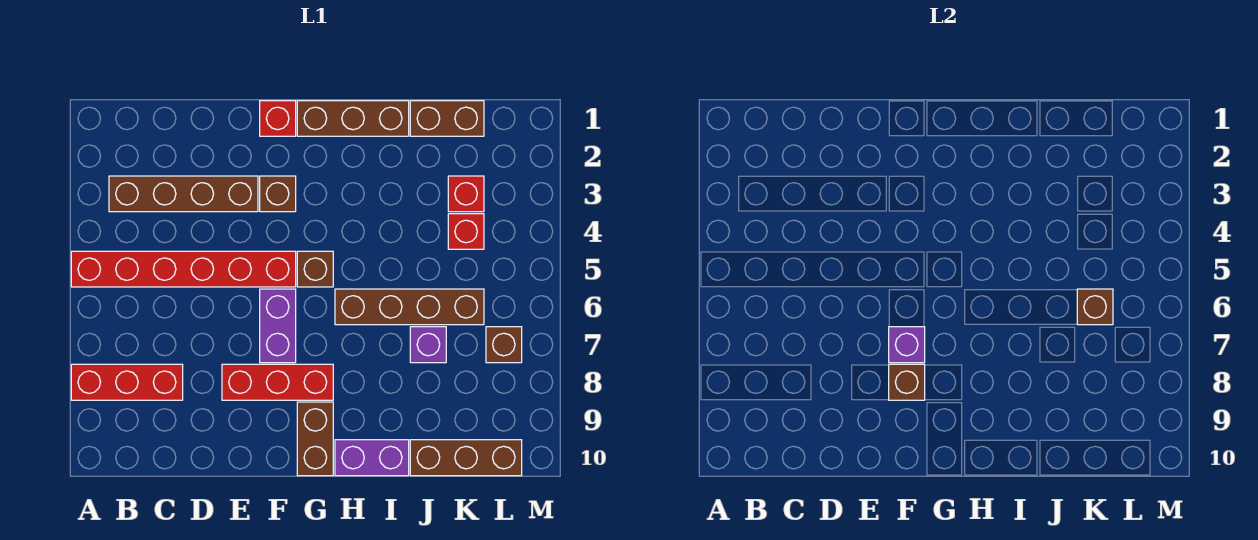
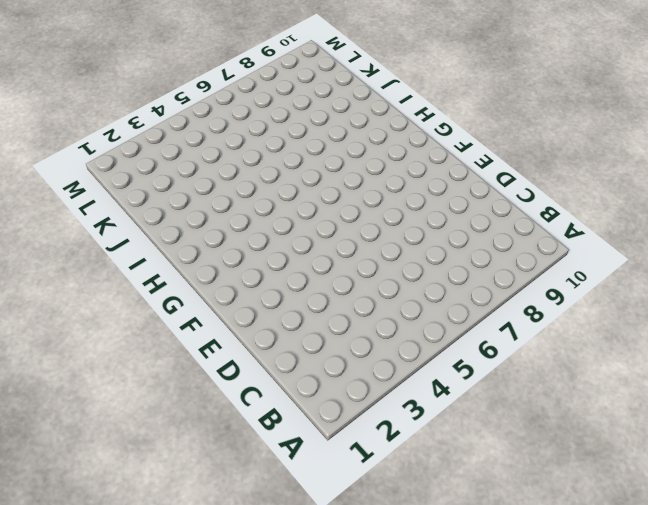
none -> red brick A5:F5 level 1
none -> red brick A8:C8 level 1
none -> brown brick B3:E3 level 1

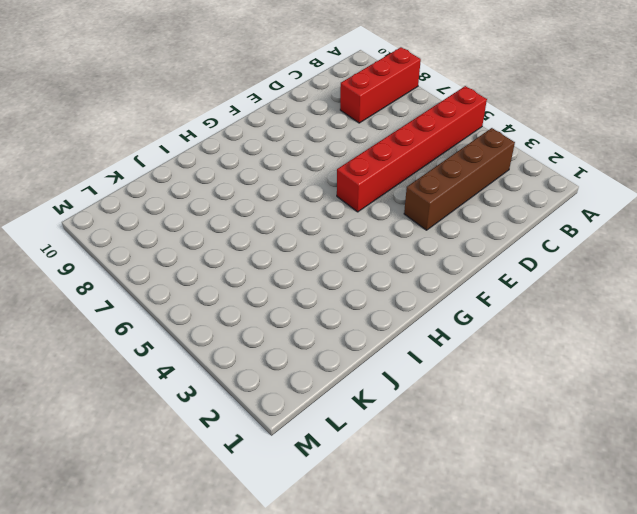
none -> red brick E8:G8 level 1
none -> red brick F1 level 1
none -> brown brick F3 level 1

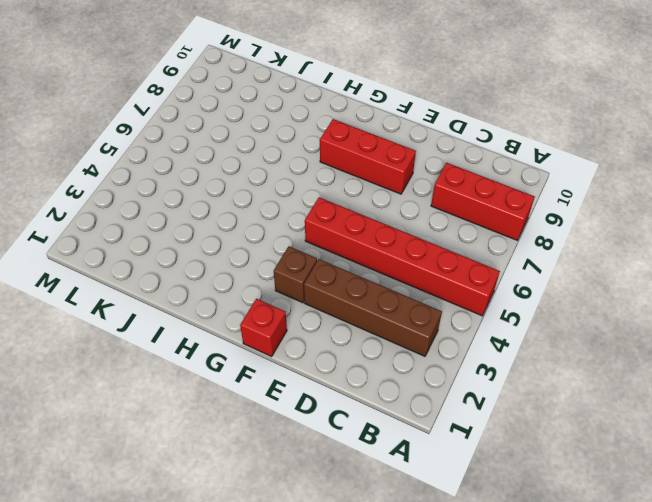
none -> purple brick F6:F7 level 1
none -> brown brick G1:I1 level 1
none -> brown brick G5 level 1

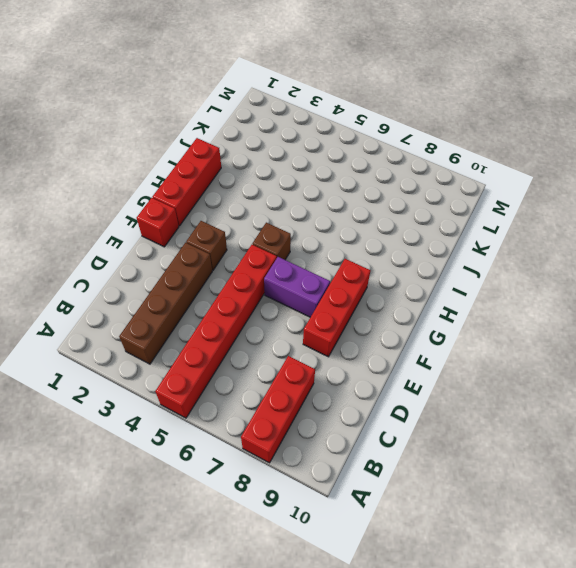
red brick G1:I1 level 1 -> brown brick G1:I1 level 1
none -> brown brick G9:G10 level 1
none -> brown brick H6:K6 level 1
none -> purple brick H10:I10 level 1

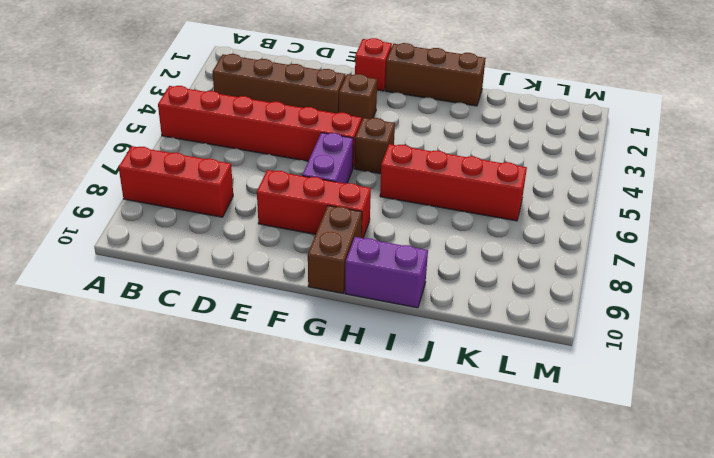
red brick H6:K6 level 1 -> brown brick H6:K6 level 1
none -> brown brick J1:K1 level 1
none -> purple brick J7 level 1
none -> brown brick J10:L10 level 1

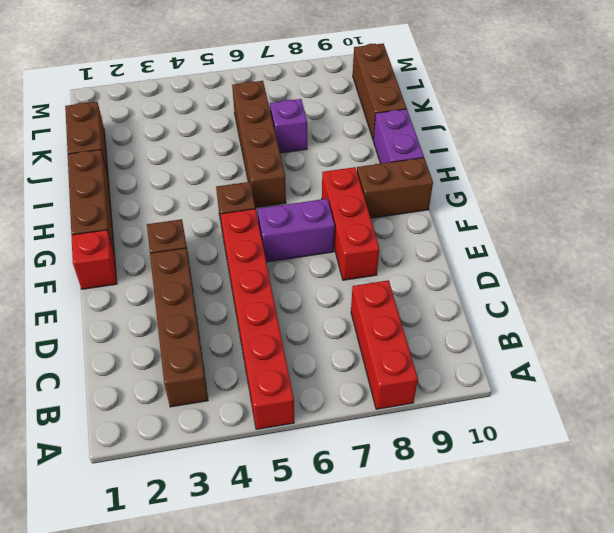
none -> red brick K3 level 1
none -> red brick K4 level 1
none -> brown brick L7 level 1

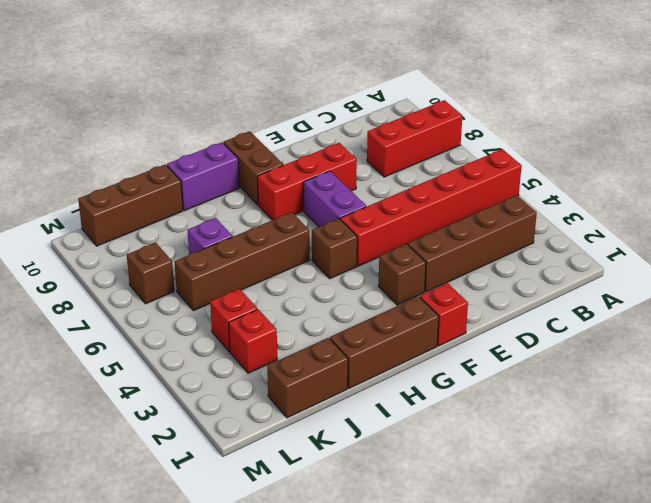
none -> purple brick F7 level 2
none -> brown brick F8 level 2
none -> brown brick K6 level 2

